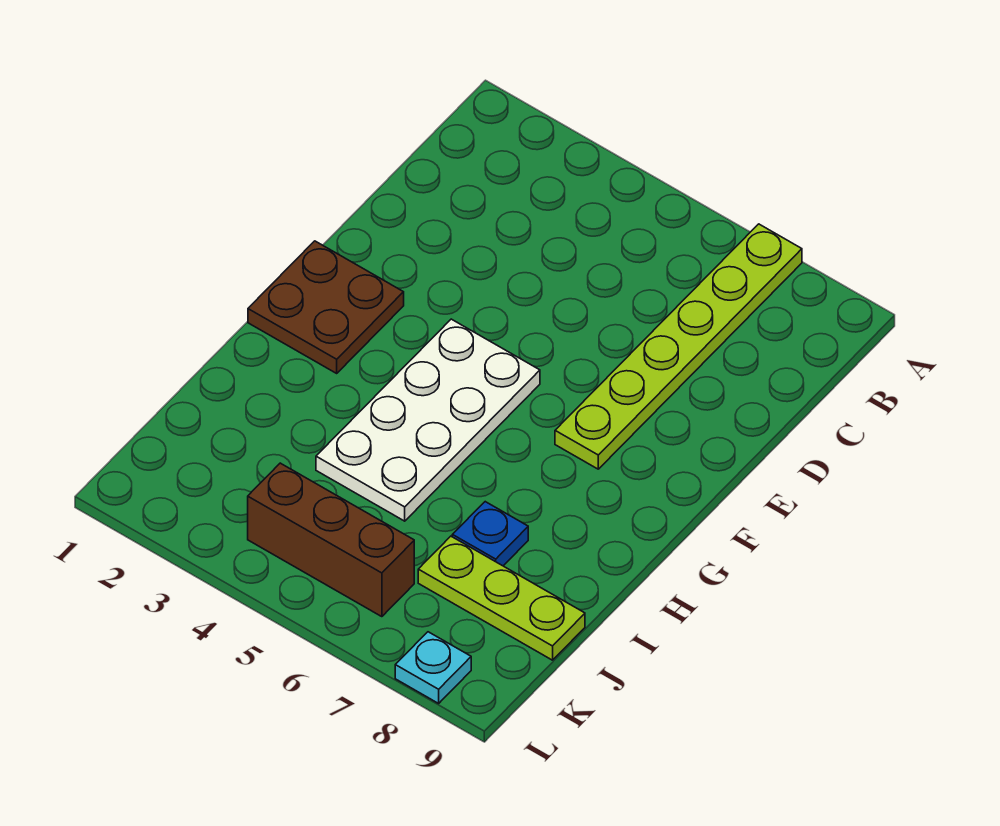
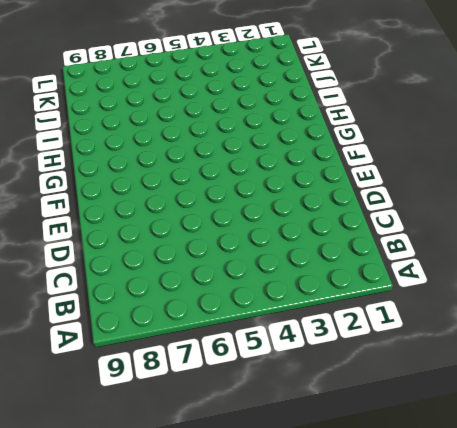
none -> lime plate A7:F7 level 1
none -> brown plate F1:G2 level 1

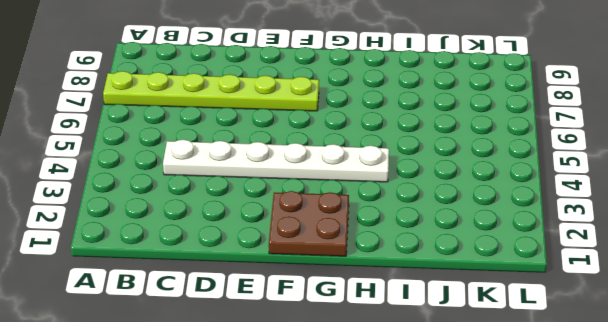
white plate C4:H4 level 1 -> white plate F4:I5 level 1
none -> blue plate I7 level 1
none -> lime plate J7:J9 level 1

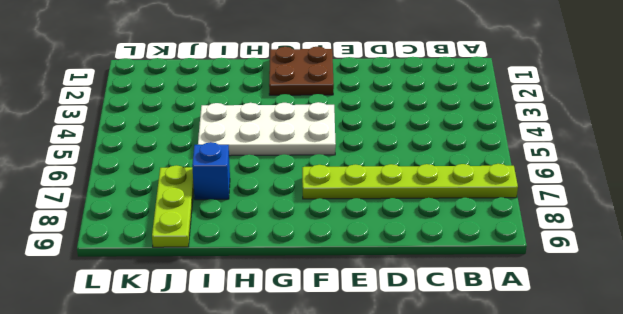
blue brick I7 level 1 -> blue plate I7 level 1
none -> brown brick K4:K6 level 1
none -> cyan plate L8 level 1

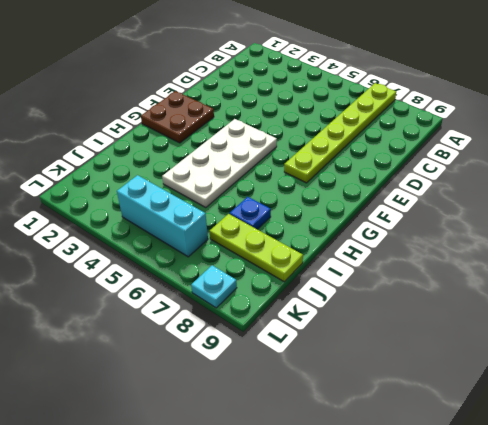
cyan brick K4:K6 level 1 -> brown brick K4:K6 level 1

